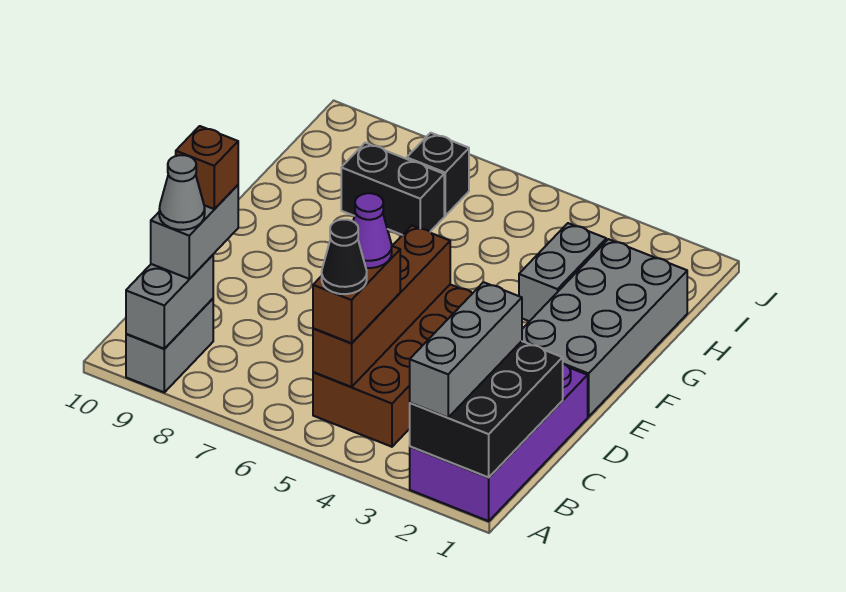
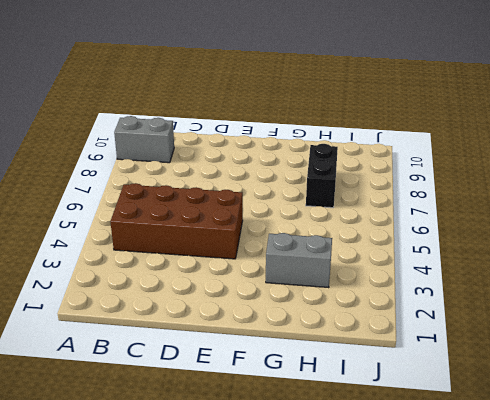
none -> purple brick A1:D2 level 1
none -> grey brick E1:H2 level 1
none -> black brick I7 level 1

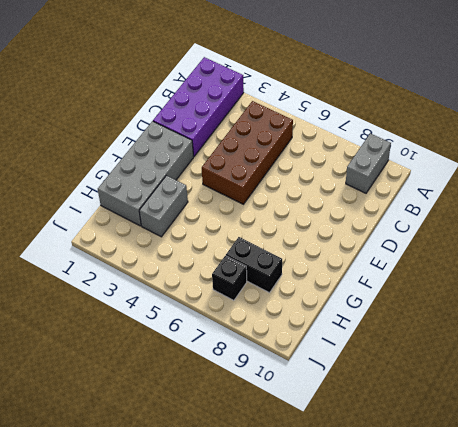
none -> black brick A1:C2 level 2
none -> grey brick A9:B9 level 2
none -> brown brick B5:E5 level 2

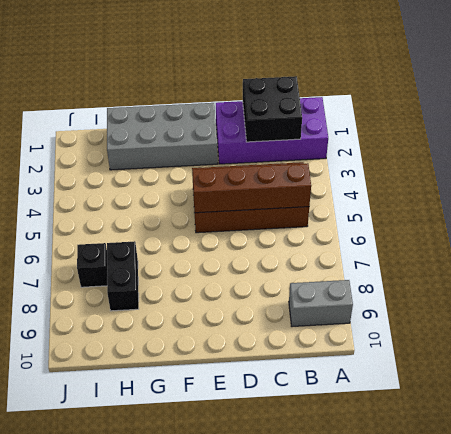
black brick B1:C2 level 2 -> black brick A1:C2 level 2
none -> grey brick G3:H3 level 1
none -> grey brick A9:B9 level 2
none -> grey brick A2:C2 level 3

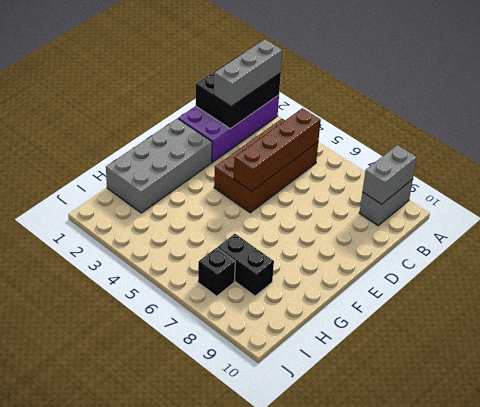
none -> grey brick G3:H3 level 1
none -> brown brick B5:C5 level 3
none -> grey brick B9:C9 level 3

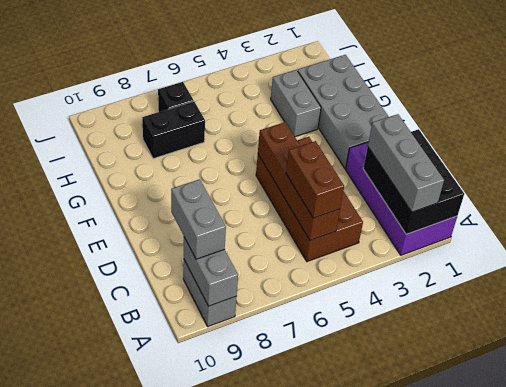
none -> black cone B5 level 4
none -> grey cone B9 level 4
none -> purple cone C5 level 4

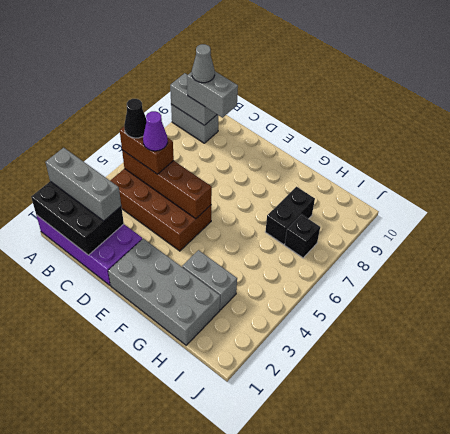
none -> brown brick C9 level 4

